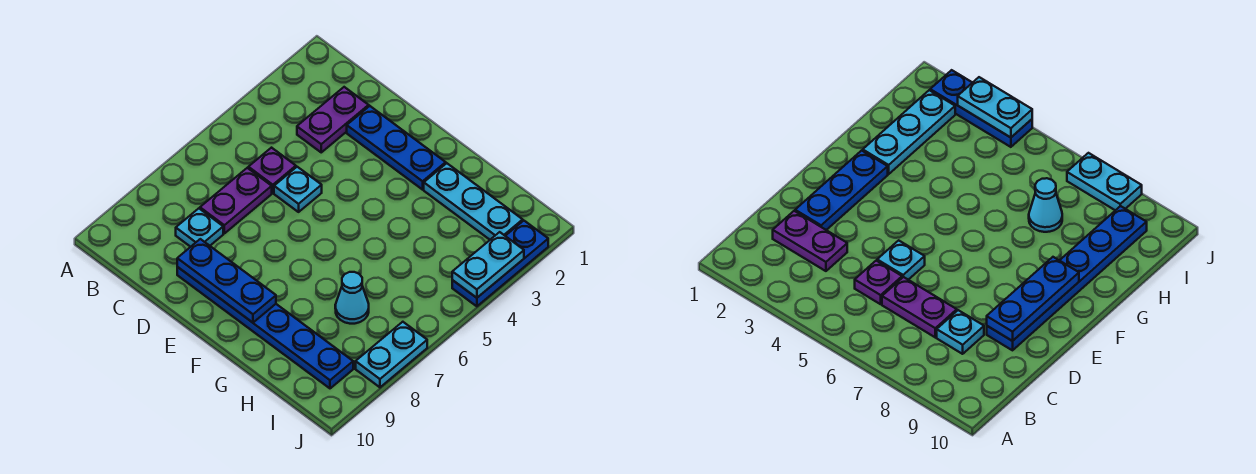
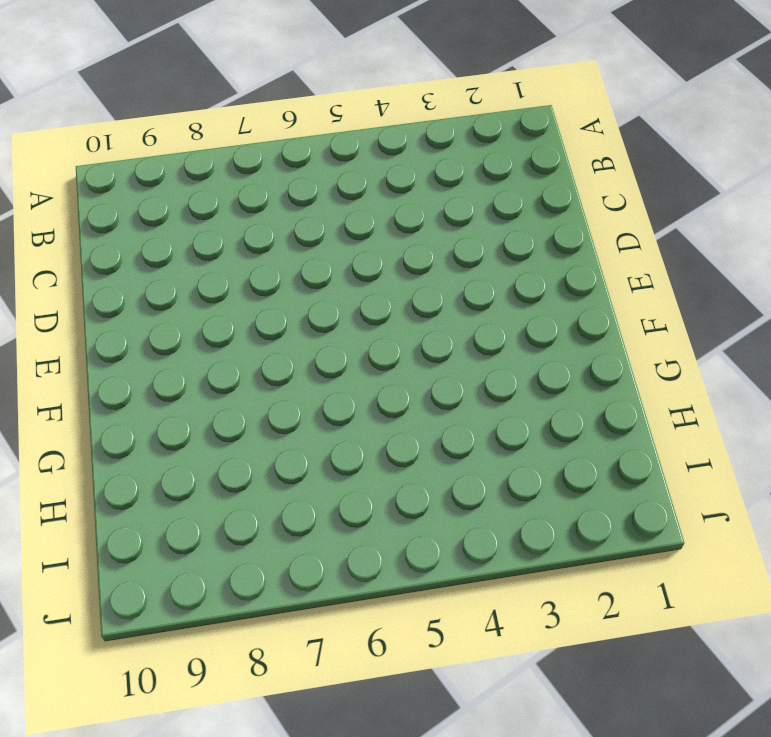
none -> purple plate C2:C3 level 1
none -> purple plate C5 level 1
none -> purple plate C6:C7 level 1

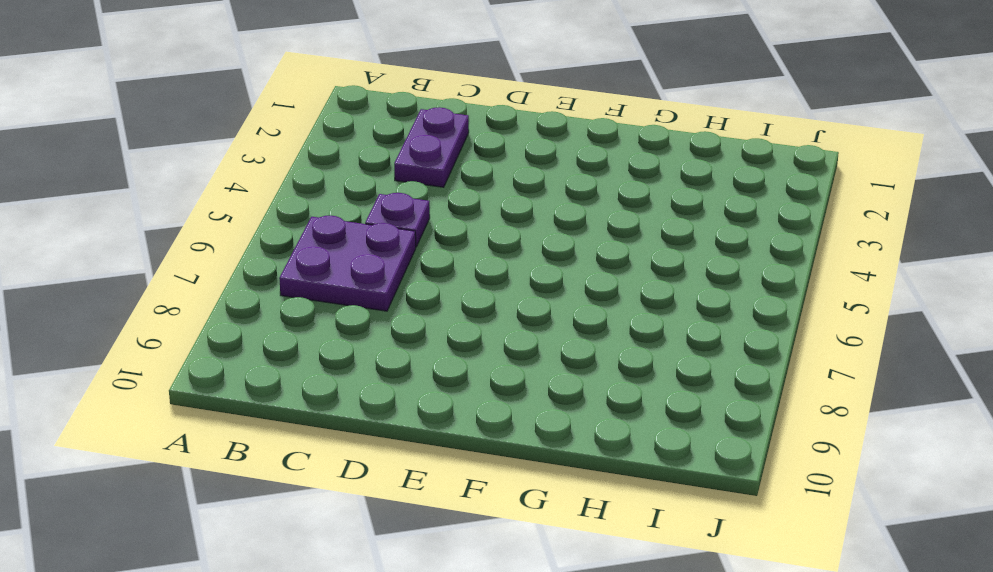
purple plate B6:C7 level 1 -> purple plate C6:C7 level 1
none -> cyan plate C8 level 1
none -> blue plate D2:F2 level 1
none -> cyan plate D5 level 1

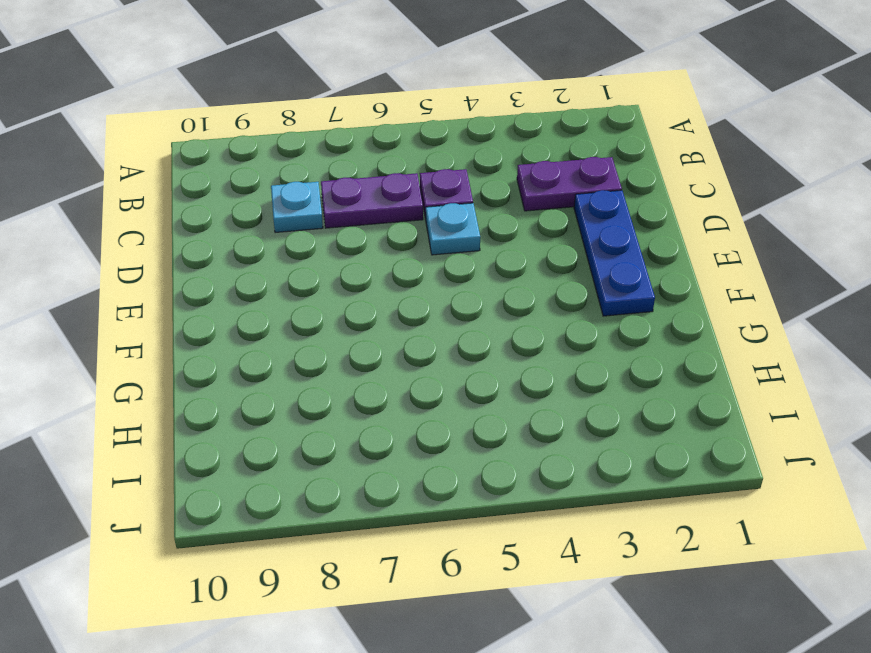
none -> blue plate D9:I9 level 1
none -> cyan plate G2:I2 level 1
none -> cyan cone H7 level 1

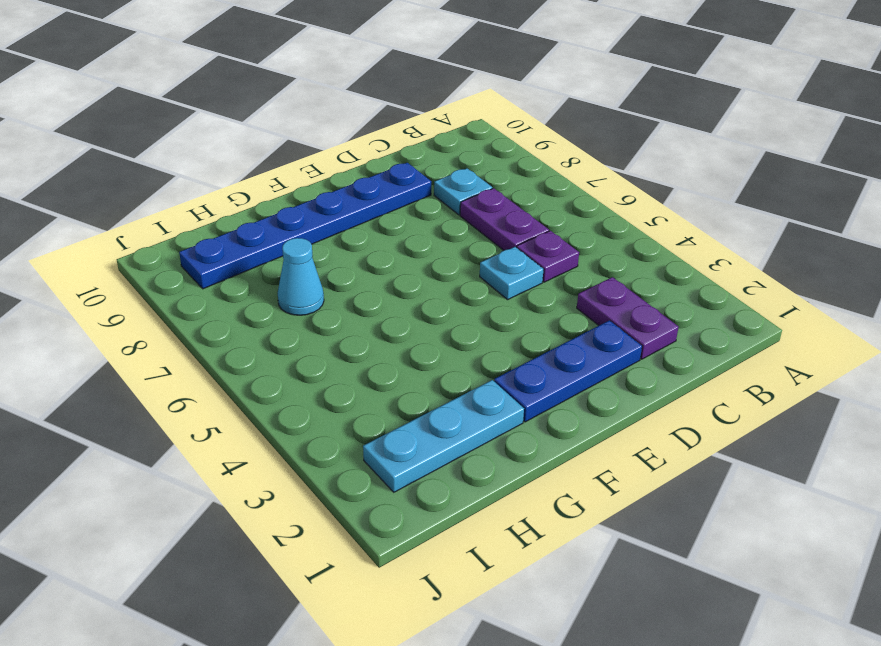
none -> blue plate J2:J4 level 1
none -> cyan plate J7:J8 level 1
none -> blue plate D9:F9 level 2

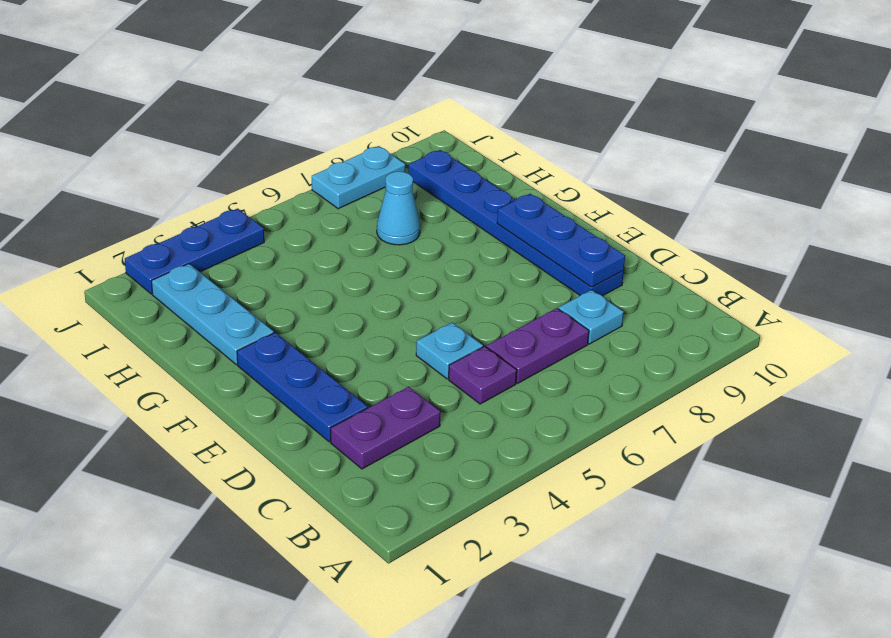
none -> cyan plate J3:J4 level 2

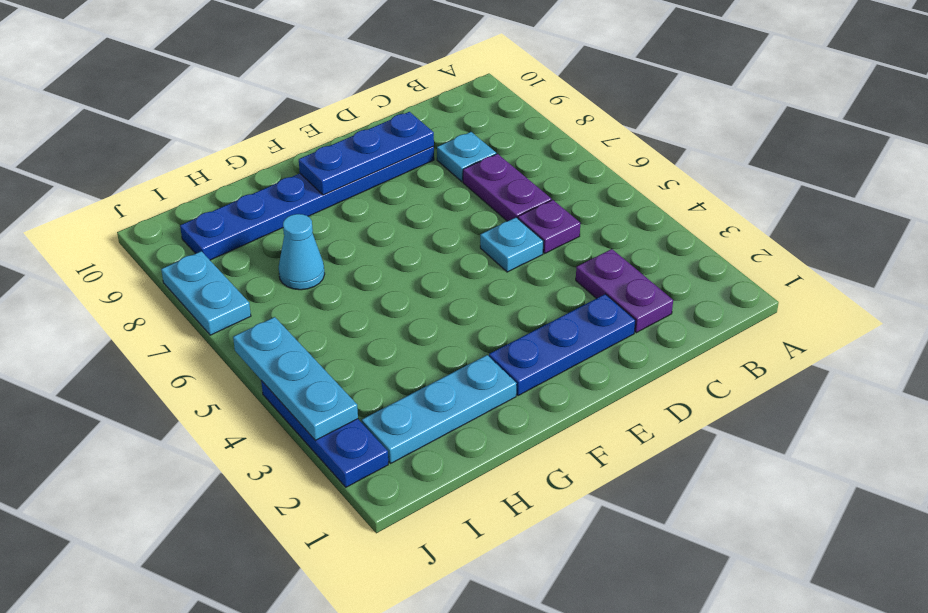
cyan plate J3:J5 level 2 -> cyan plate J3:J4 level 2

